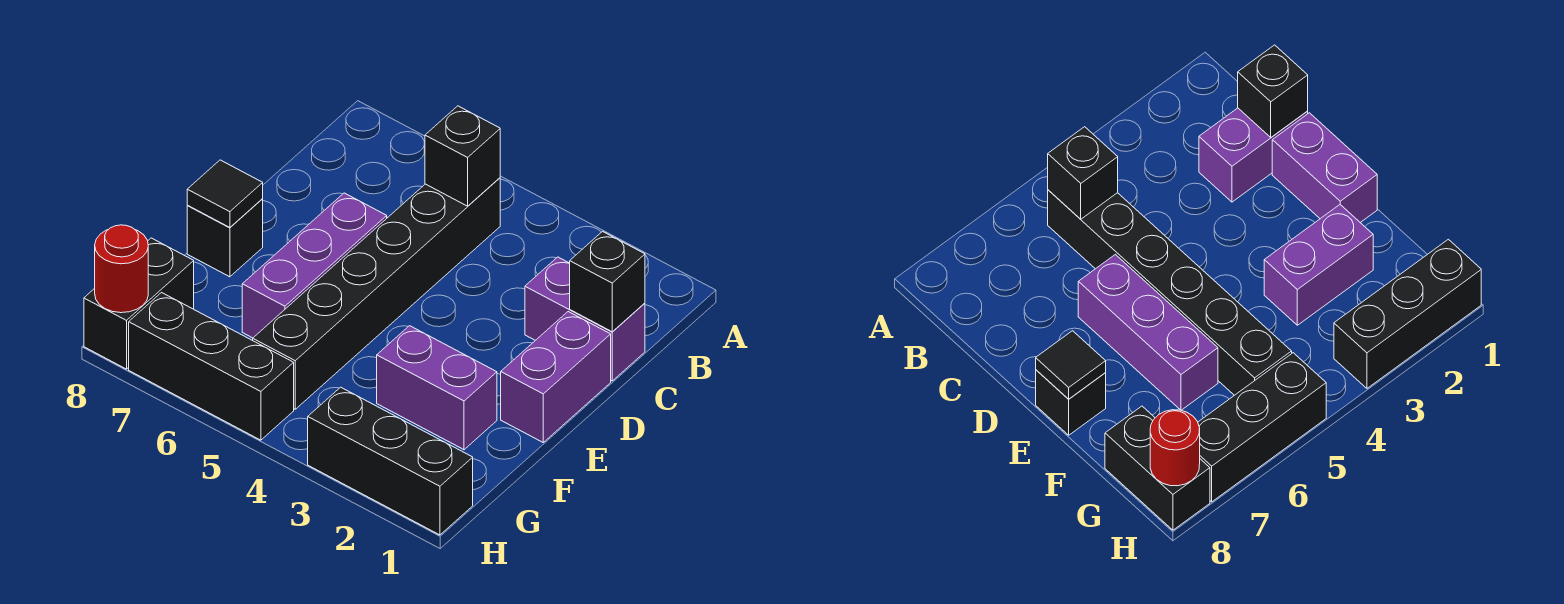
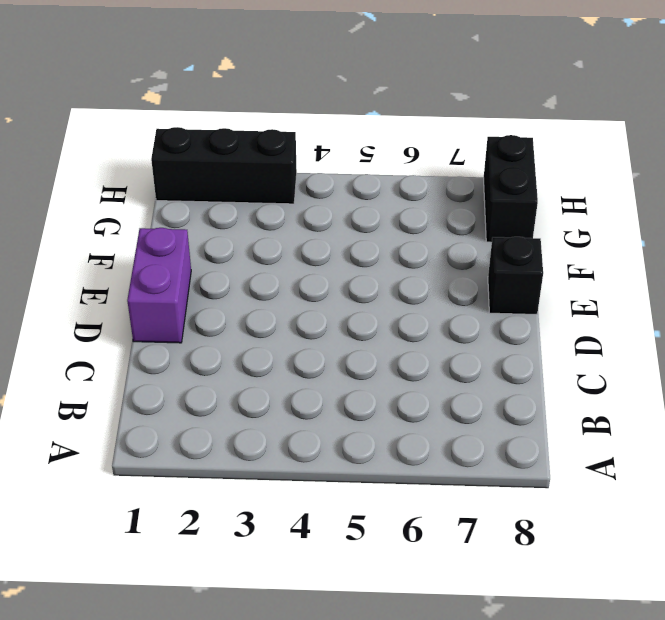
none -> black brick B5:G5 level 1
none -> purple brick C1:C2 level 1
none -> purple brick D6:F6 level 1

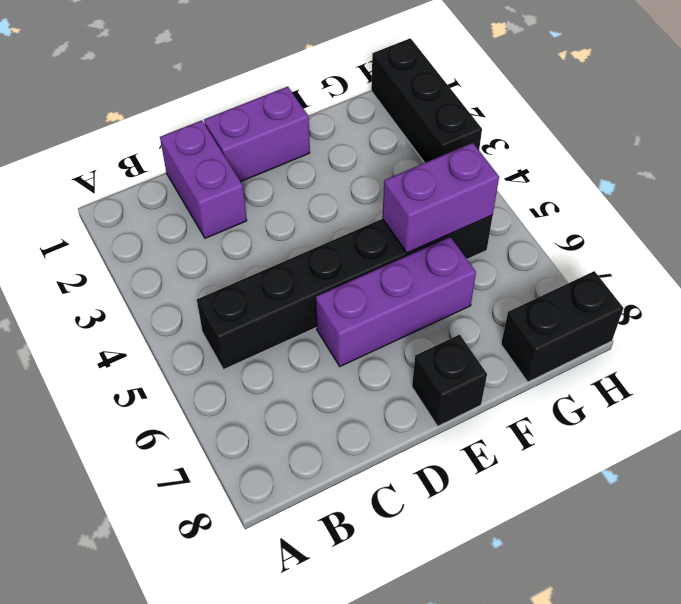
purple brick F5:G5 level 2 -> purple brick F2:F3 level 1
none -> black brick H5:H7 level 1
none -> black brick B5 level 2
none -> black brick C1 level 2

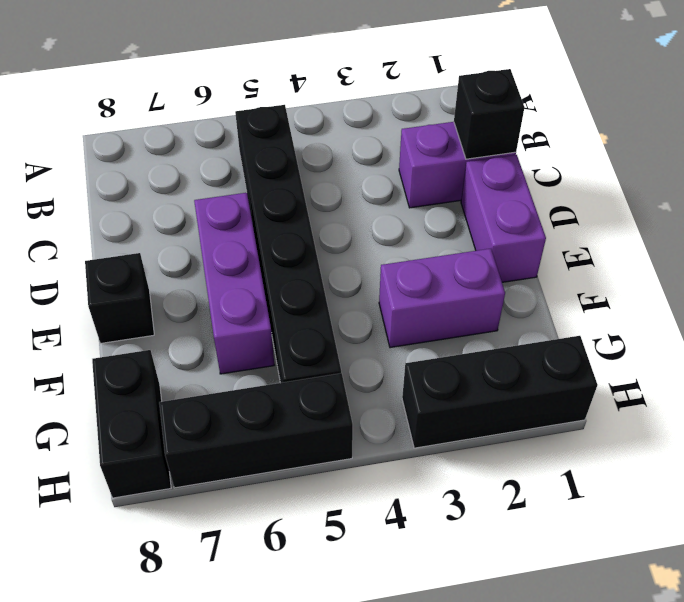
none -> black brick B5 level 2
none -> black tile E8 level 2
none -> red round brick H8 level 2

